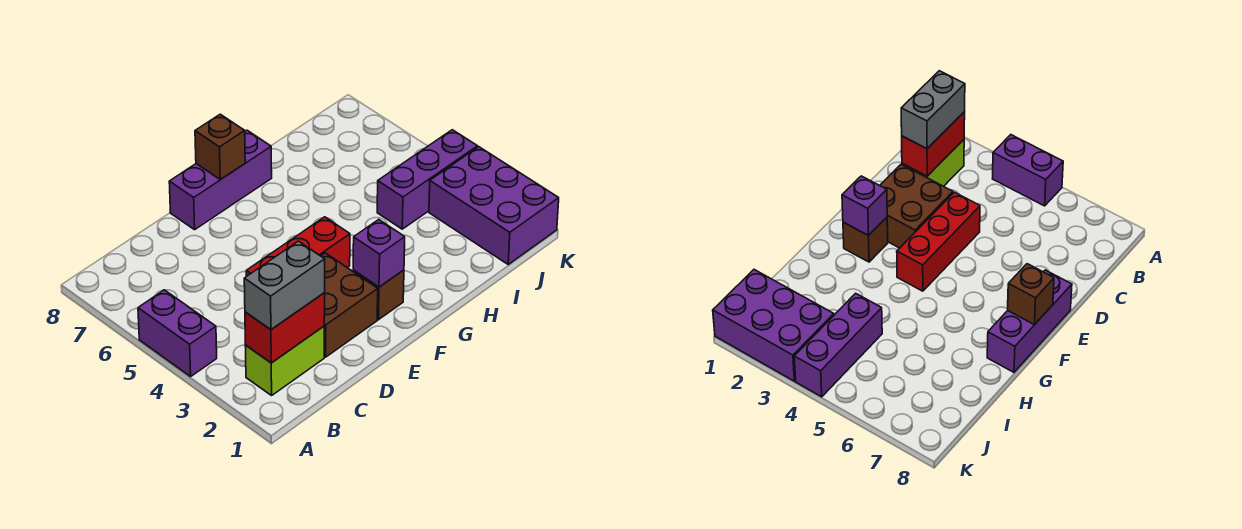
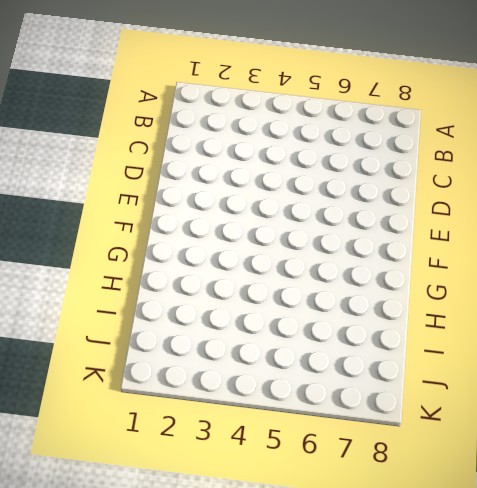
none -> purple brick A4:A5 level 1
none -> lime brick B2:C2 level 1
none -> brown brick D2:E3 level 1

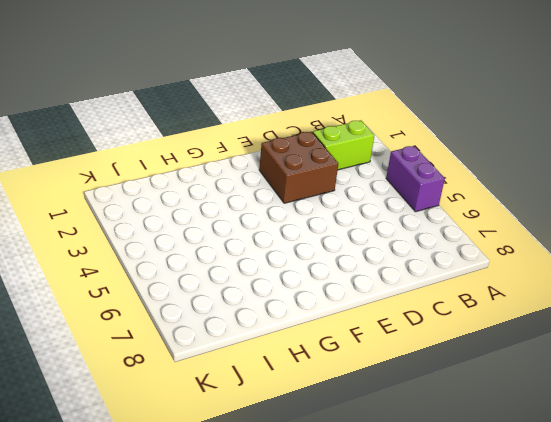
none -> red brick D4:F4 level 1
none -> purple brick E8:G8 level 1
none -> brown brick F2 level 1

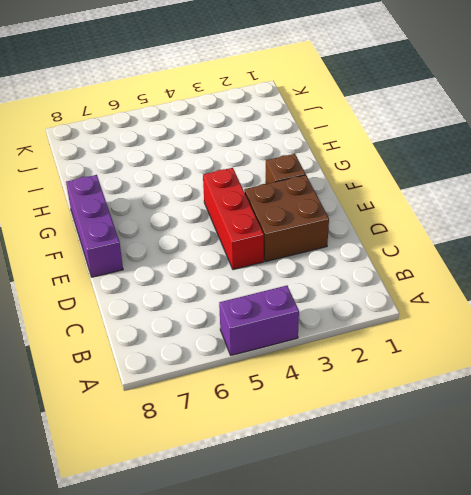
none -> lime brick B2:C2 level 1
none -> purple brick I4:K4 level 1
none -> purple brick J1:K3 level 1

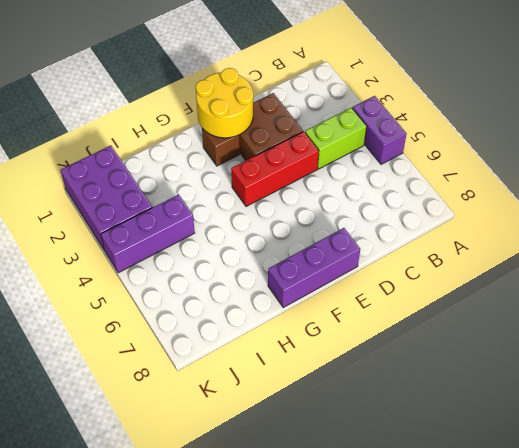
lime brick B4:C4 level 1 -> lime brick B2:C2 level 1
yellow round brick E1:F2 level 2 -> purple brick F2 level 2
none -> red brick B2:C2 level 2
none -> brown brick F8 level 2
none -> grey brick B2:C2 level 3

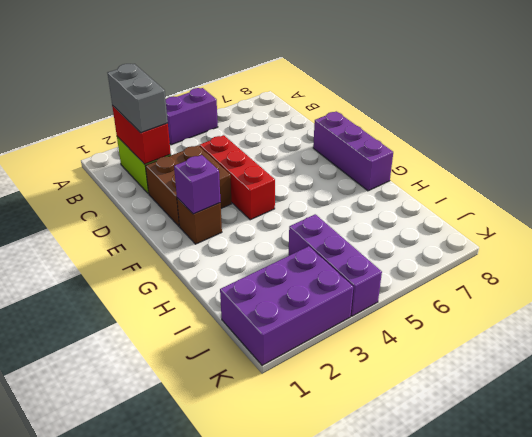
none -> brown brick F8 level 2

